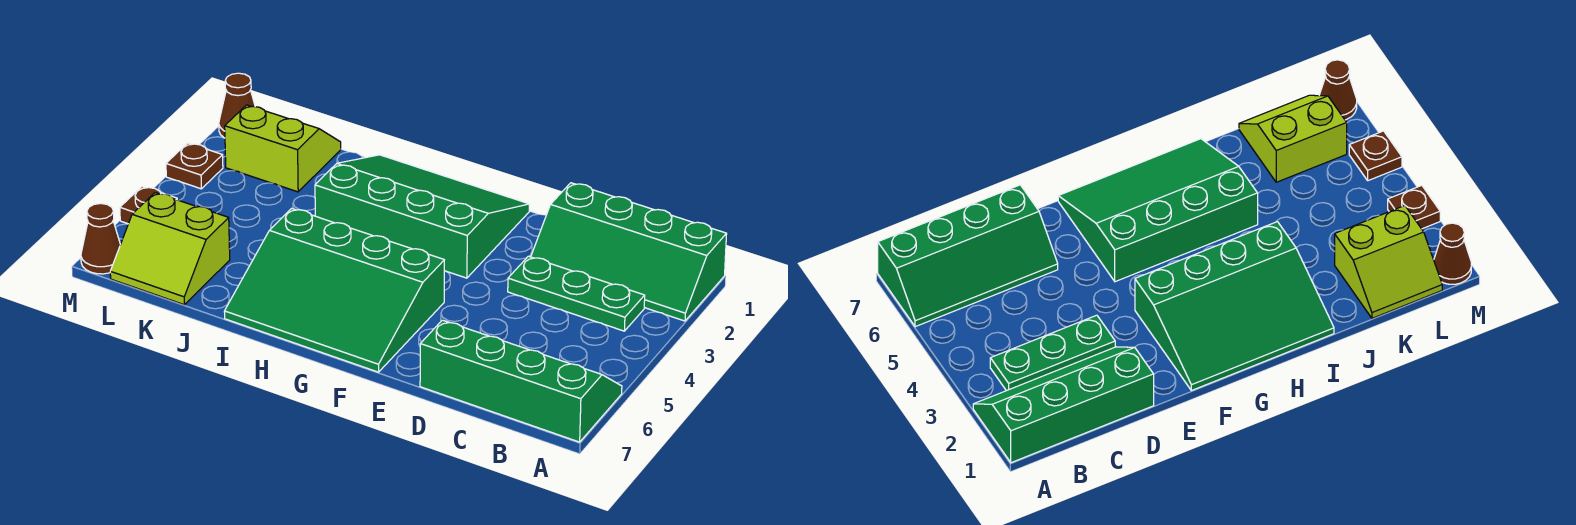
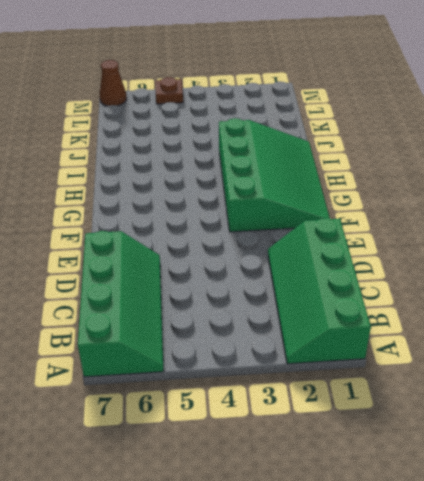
none -> green plate B3:D3 level 1
none -> green slope F5:I7 level 1 top 5

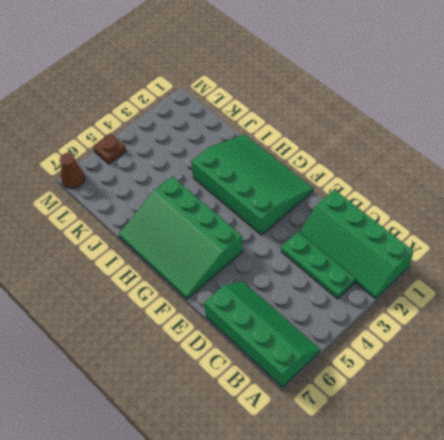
none -> lime slope K1:L2 level 1 top 2
none -> lime slope K6:L7 level 1 top 6

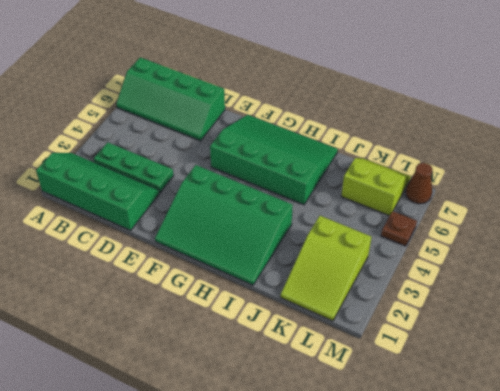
lime slope K1:L3 level 1 top 3 -> lime slope K1:L2 level 1 top 2
none -> brown cone M1 level 1
none -> brown plate M3 level 1

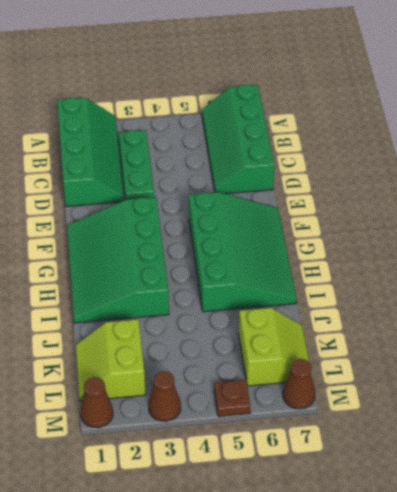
brown cone M3 level 1 -> brown plate M3 level 1

